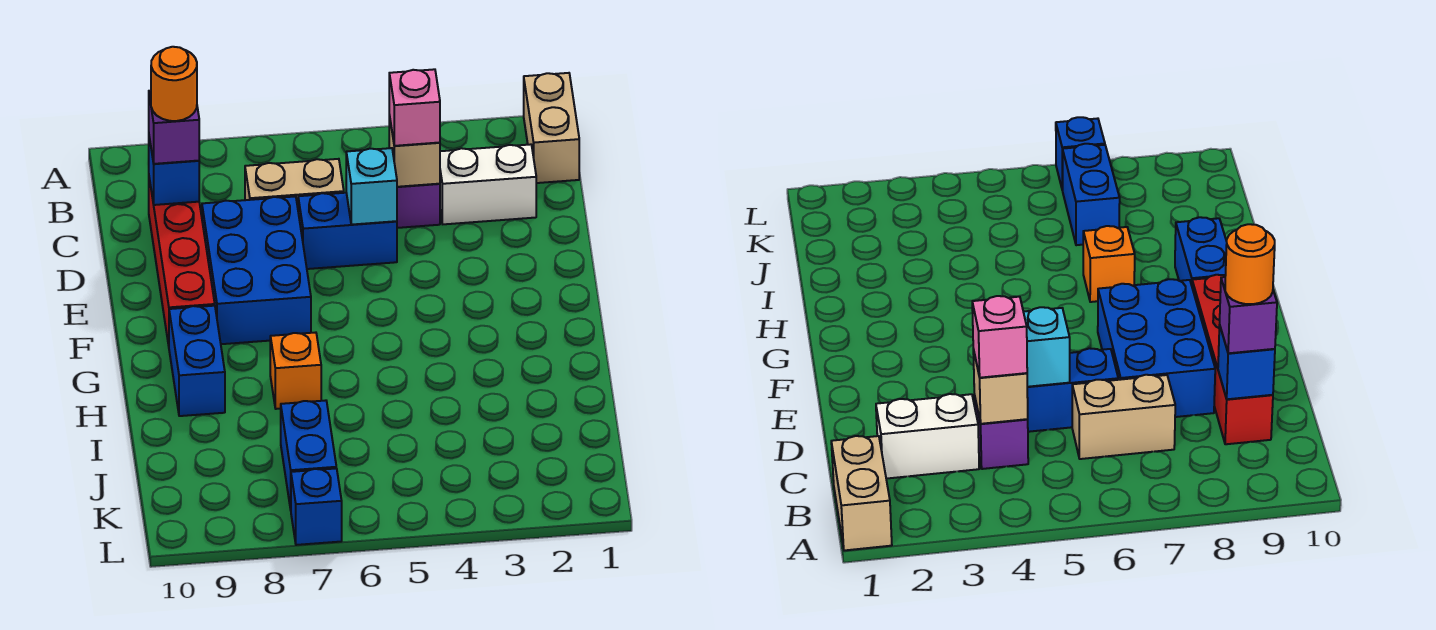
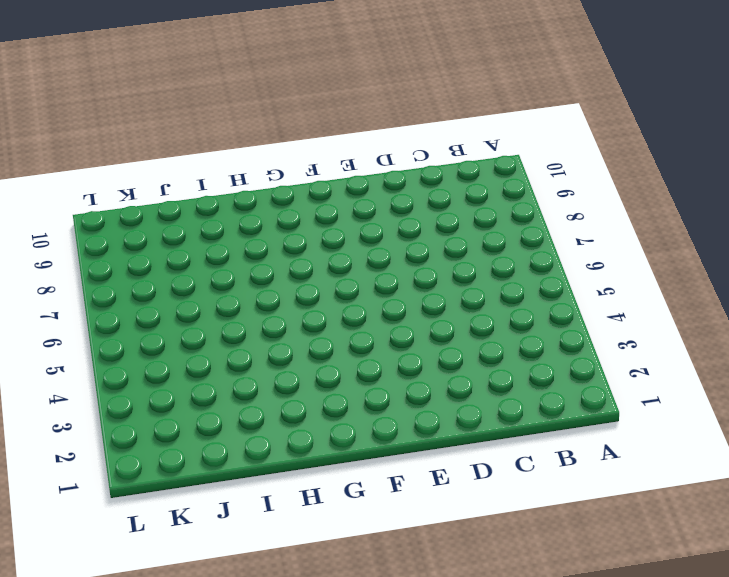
none -> tan brick A1:B1 level 1
none -> white brick C2:C3 level 1
none -> purple brick C4 level 1

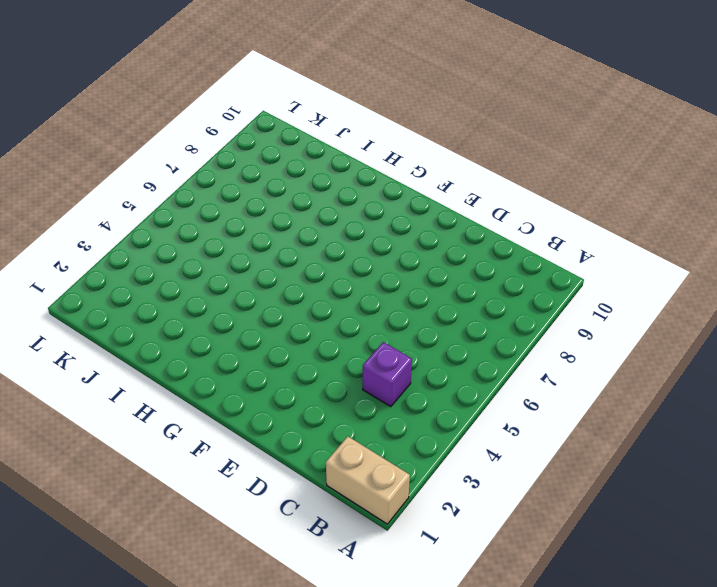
none -> white brick C2:C3 level 1
none -> tan brick C6:C7 level 1
none -> red brick C9:F9 level 1

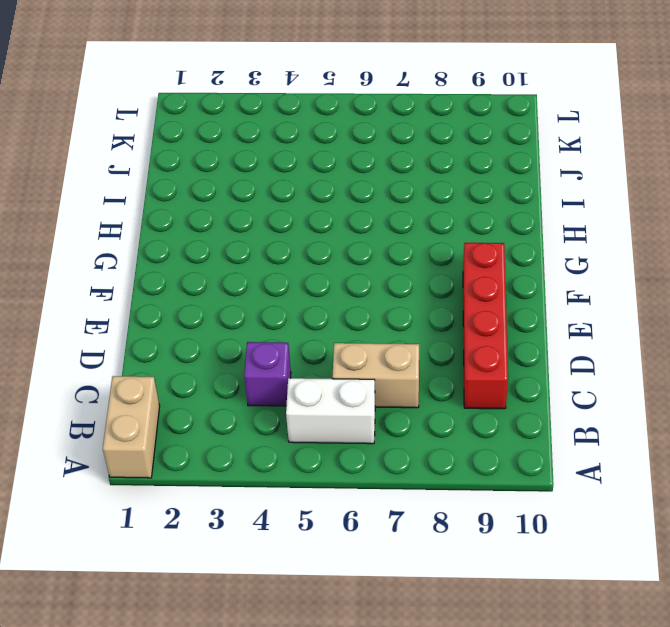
white brick B5:B6 level 1 -> white brick C2:C3 level 1
none -> blue brick D5:D6 level 1
none -> blue brick D7:F8 level 1
none -> blue brick G9:H9 level 1

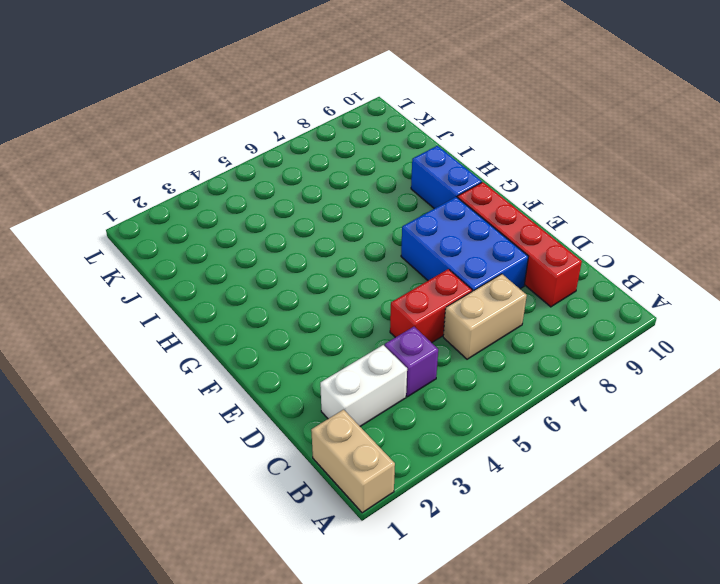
red brick D5:D6 level 1 -> blue brick D5:D6 level 1
none -> orange brick H7 level 1
none -> blue brick J7:K7 level 1
none -> blue brick L7 level 1

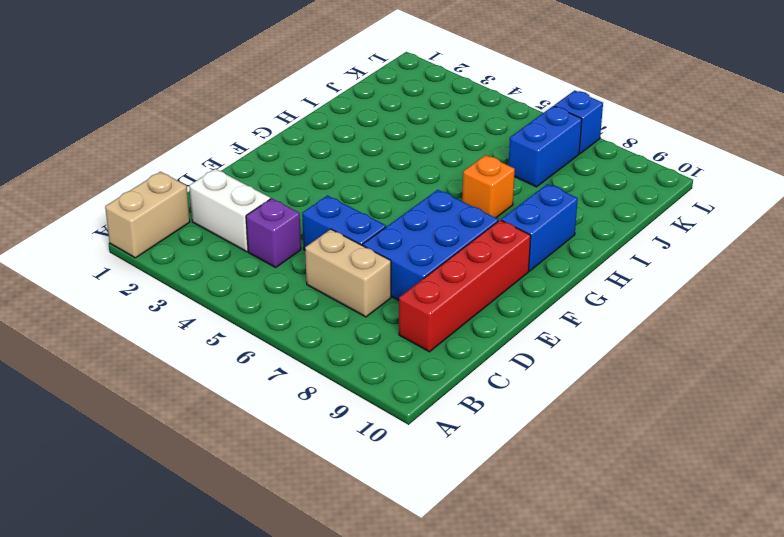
none -> tan brick C4 level 2
none -> blue brick C9 level 2
none -> cyan brick D5 level 2

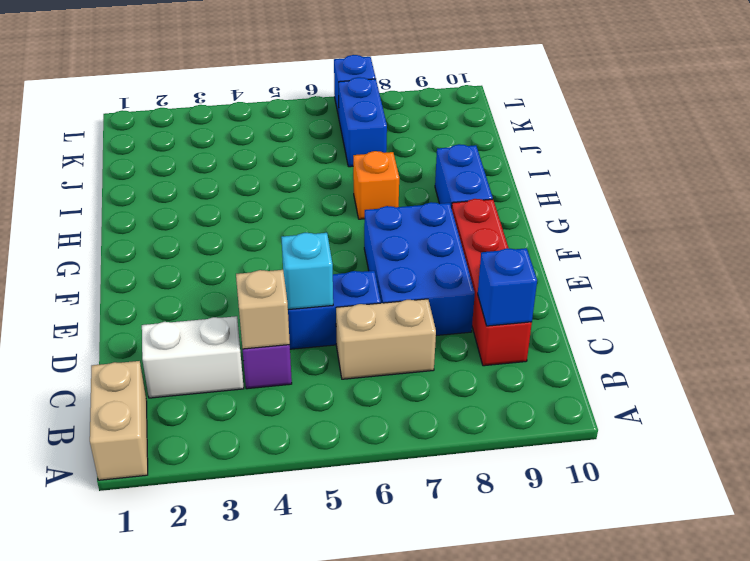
none -> pink brick C4 level 3
none -> purple brick C9 level 3
none -> orange round brick C9 level 4

